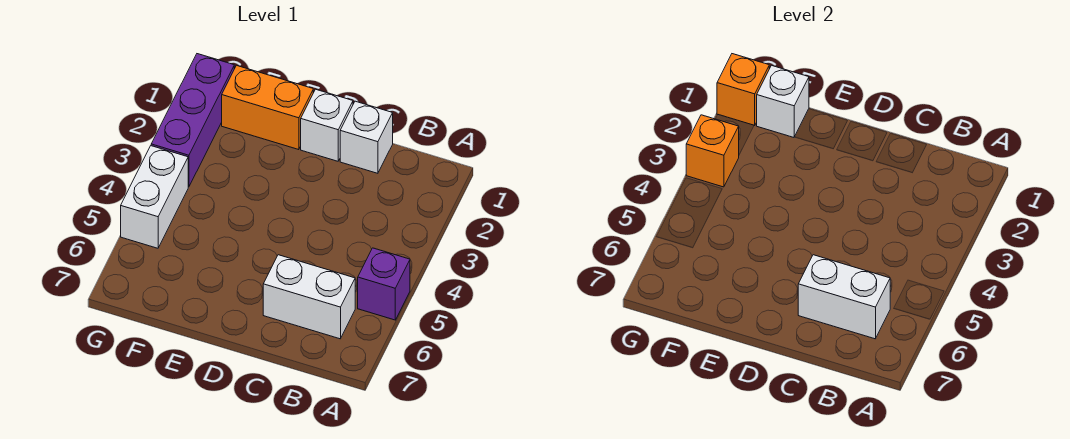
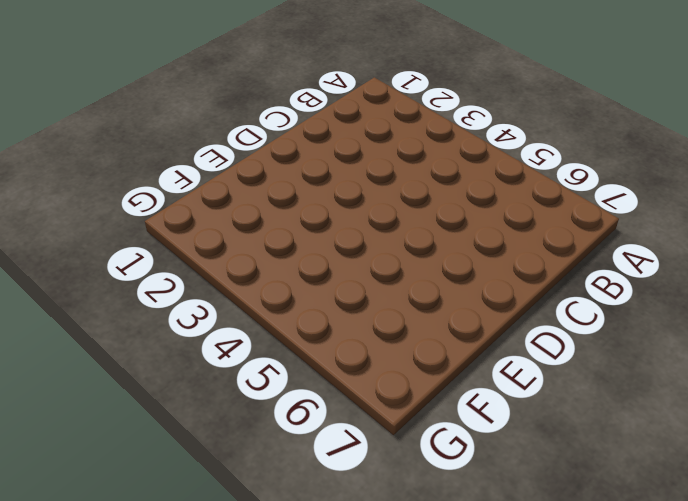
none -> purple brick A5 level 1
none -> white brick B6:C6 level 1

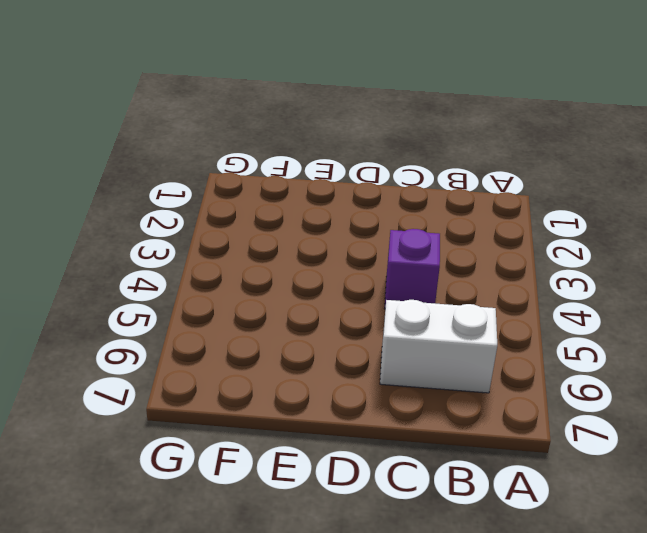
purple brick C4 level 1 -> purple brick A5 level 1
none -> white brick C1 level 1
none -> white brick D1 level 1

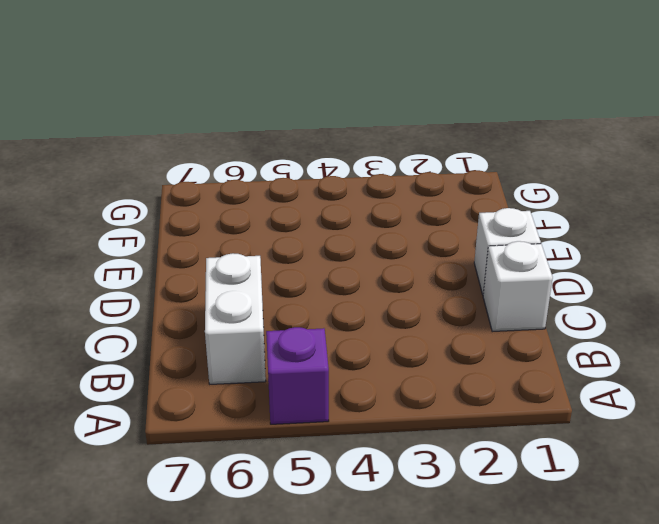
none -> orange brick E1:F1 level 1
none -> purple brick G1:G3 level 1

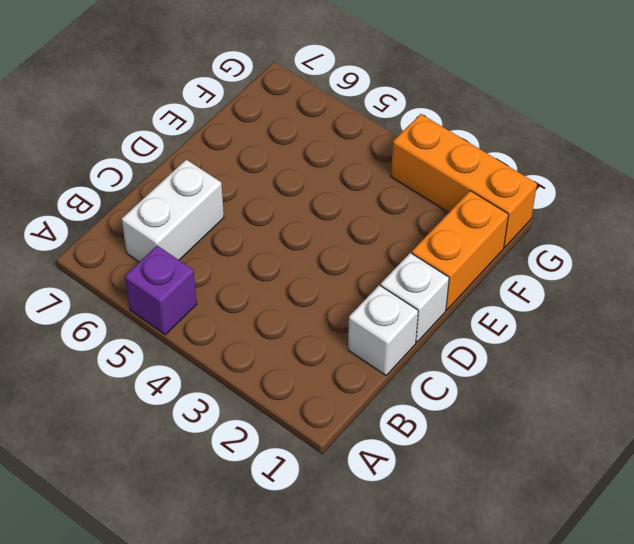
orange brick G1:G3 level 1 -> purple brick G1:G3 level 1
none -> white brick G4:G5 level 1
none -> white brick B6:C6 level 2

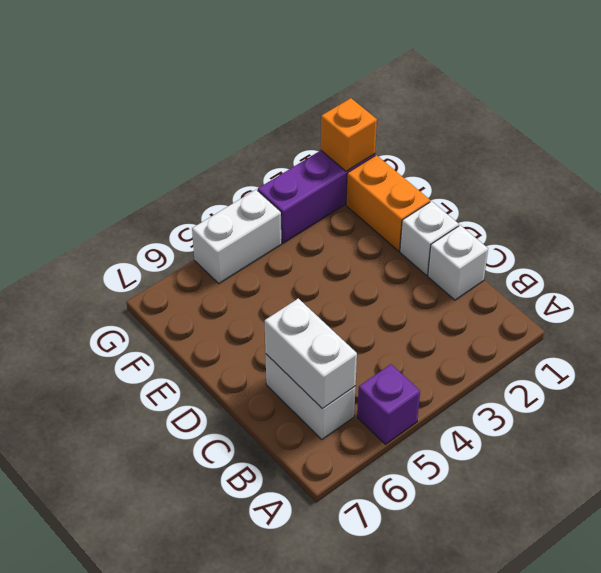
none -> white brick F1 level 2
none -> orange brick G3 level 2

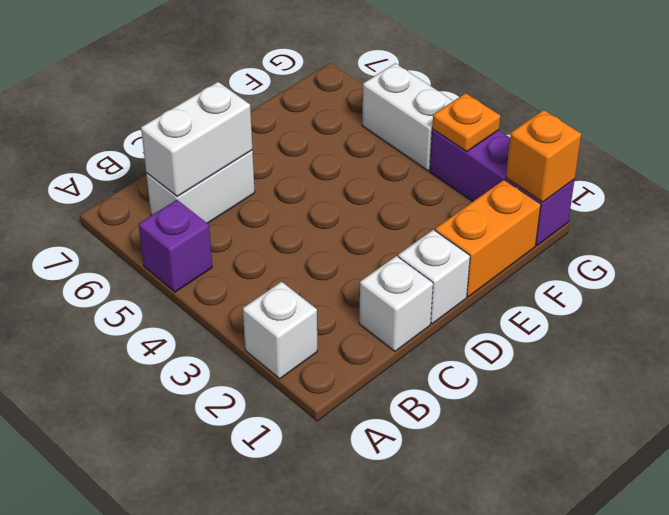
white brick A2 level 1 -> white brick F1 level 2
orange plate G3 level 2 -> orange brick G3 level 2

